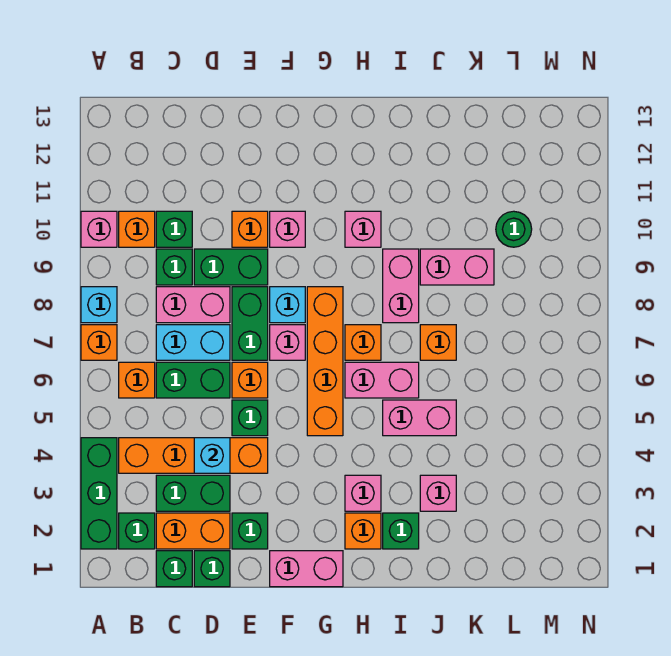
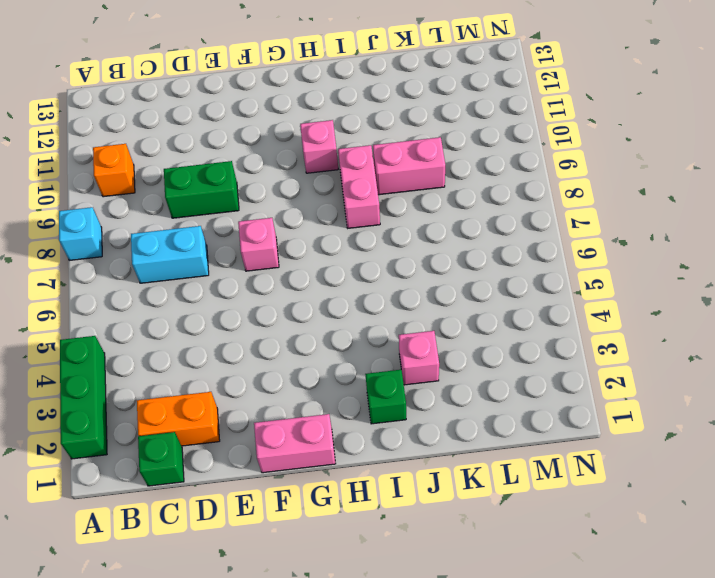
none -> orange brick A7 level 1
none -> pink brick A10 level 1
none -> green brick B2 level 1
none -> orange brick B4:E4 level 1

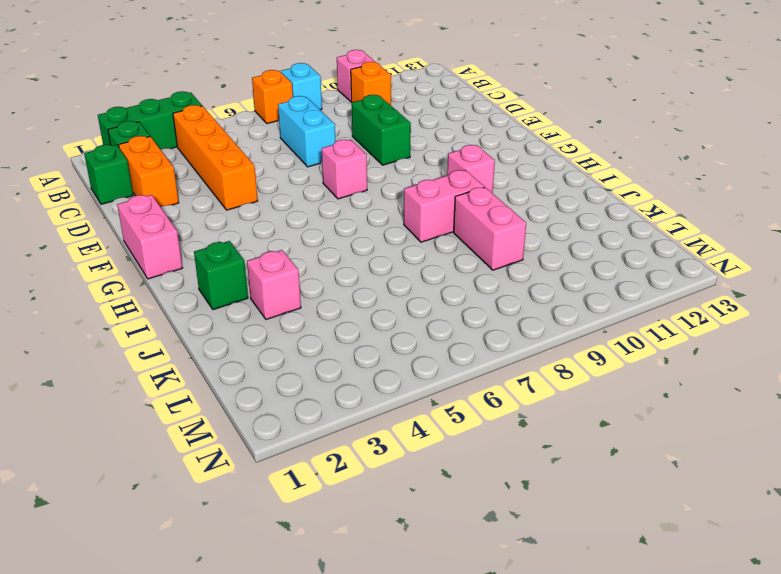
none -> orange brick B6 level 1
none -> green brick C3:D3 level 1
none -> green brick C6:D6 level 1
none -> pink brick C8:D8 level 1

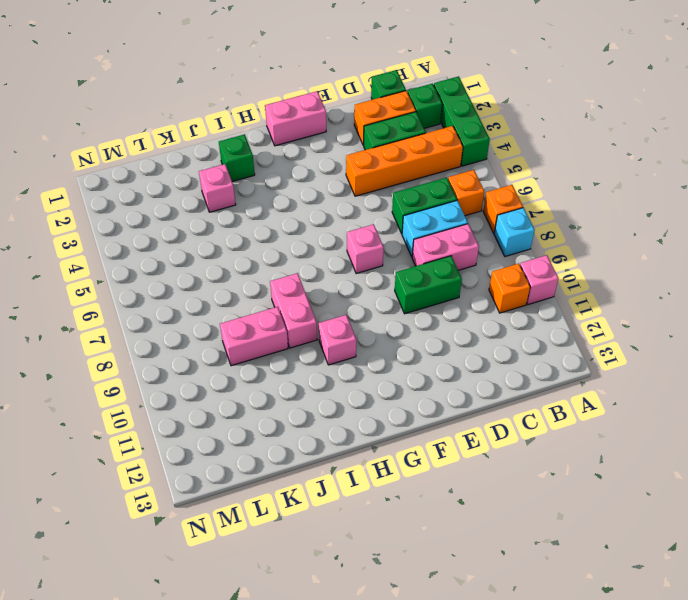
none -> green brick C9 level 1
none -> green brick C10 level 1
none -> green brick D1 level 1
none -> green brick E2 level 1

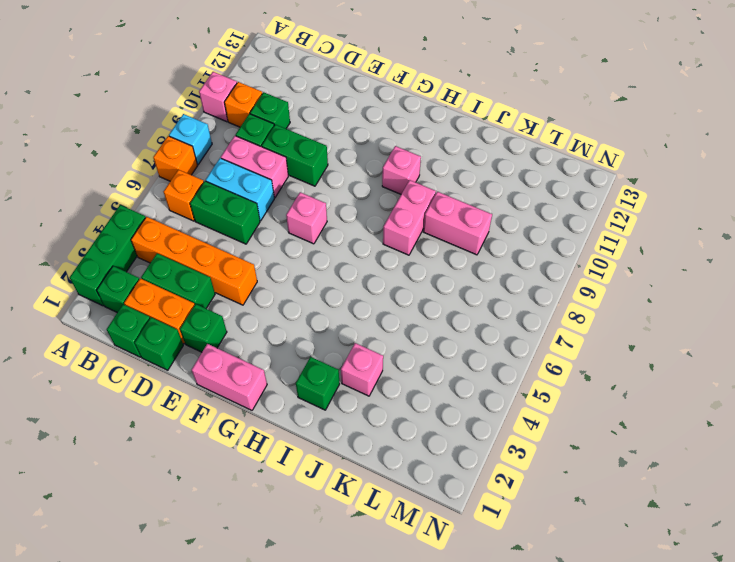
none -> green brick E5 level 1
none -> orange brick E6 level 1
none -> green brick E7:E8 level 1
none -> orange brick E10 level 1

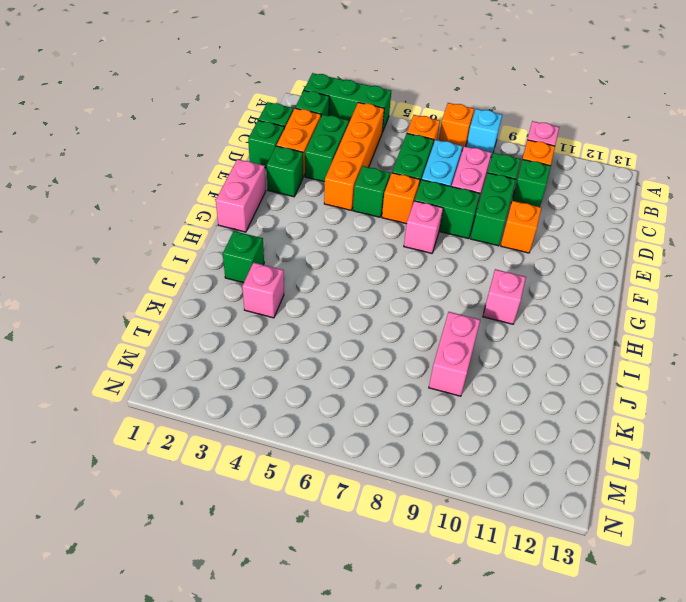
none -> cyan brick F8 level 1
none -> pink brick F10 level 1
none -> orange brick G5:G8 level 1
none -> orange brick H2 level 1

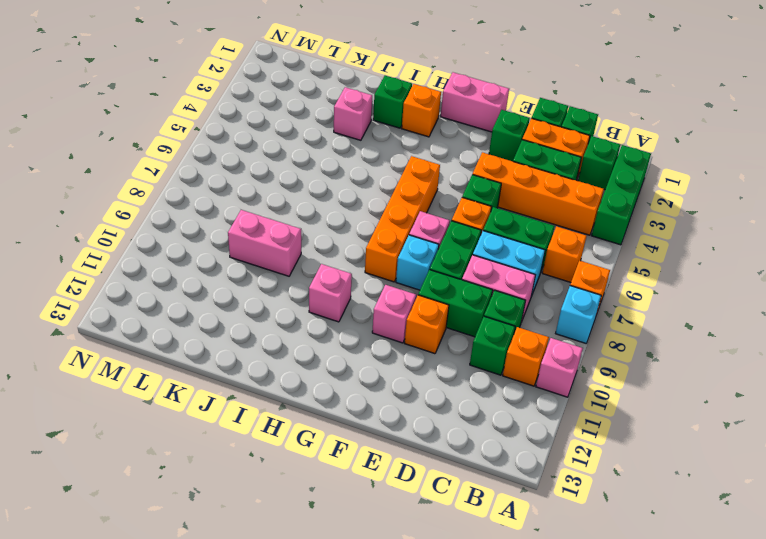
none -> pink brick H3 level 1
none -> pink brick H6:I6 level 1
none -> orange brick H7 level 1
none -> pink brick I5:J5 level 1

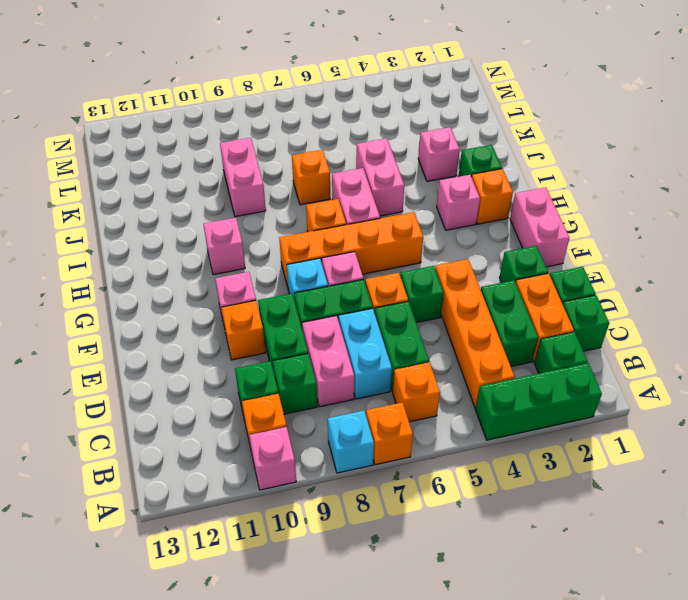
none -> pink brick I8:I9 level 1
none -> green round brick L10 level 1
none -> cyan brick D4 level 2

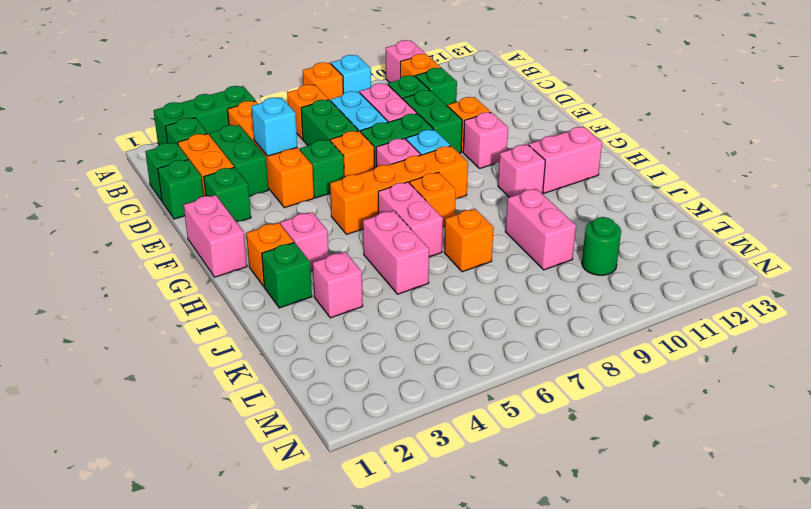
pink brick H11:H12 level 1 -> pink brick I8:I9 level 1

